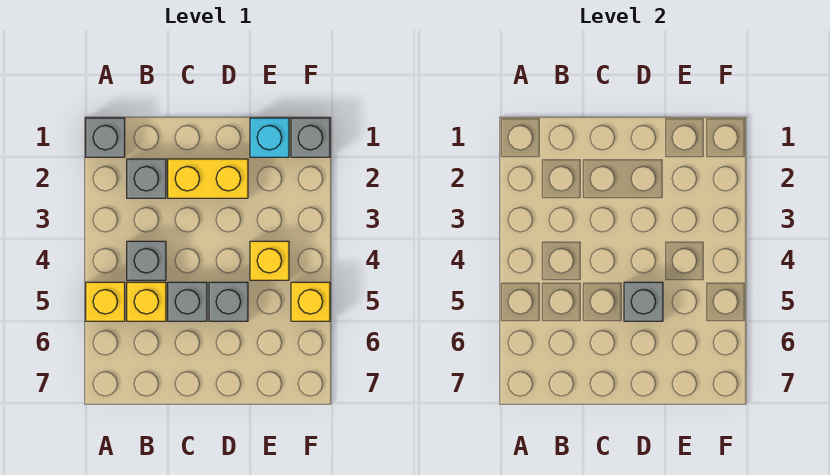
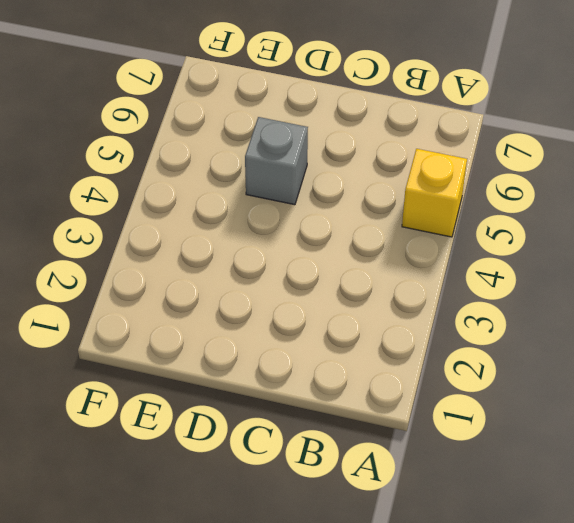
none -> grey brick A1 level 1
none -> grey brick B2 level 1
none -> grey brick B4 level 1

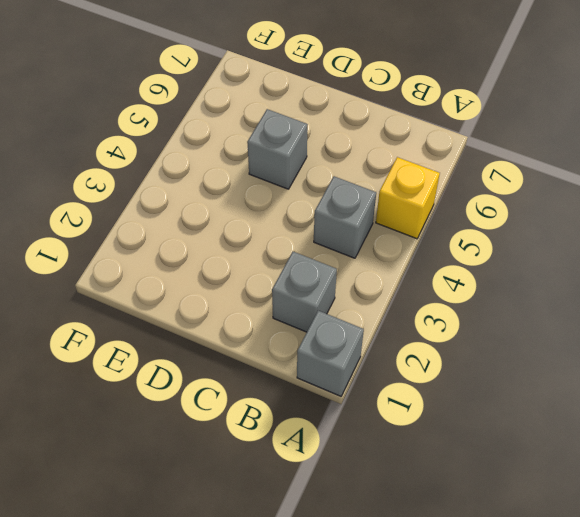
none -> yellow brick B5 level 1
none -> yellow brick C2:D2 level 1
none -> grey brick C5 level 1

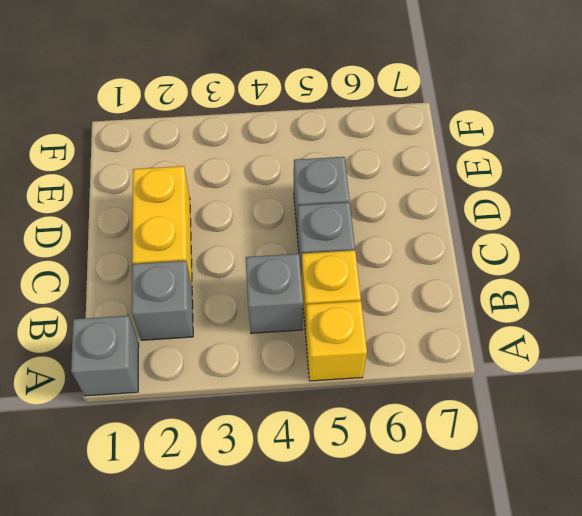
none -> cyan brick E1 level 1
none -> yellow brick E4 level 1
none -> grey brick F1 level 1

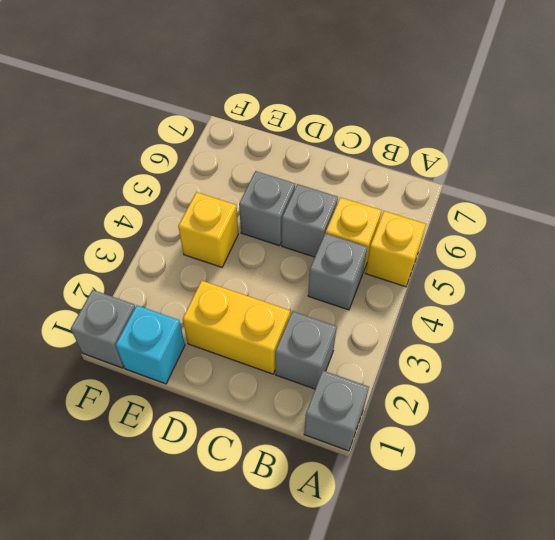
none -> yellow brick F5 level 1
none -> grey brick D5 level 2

